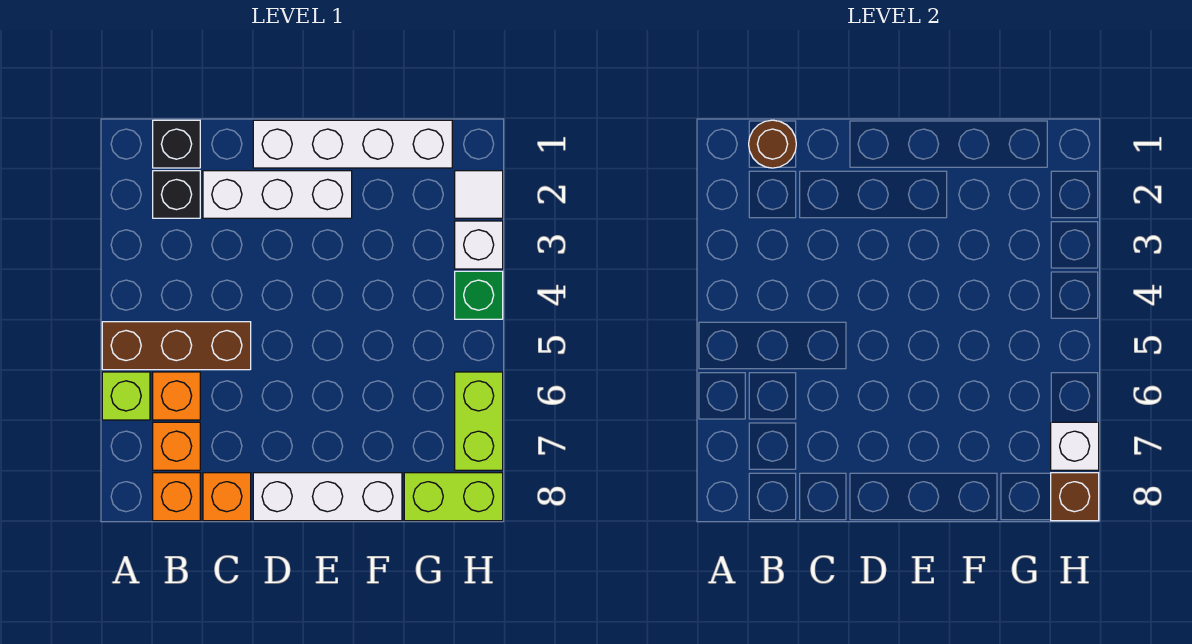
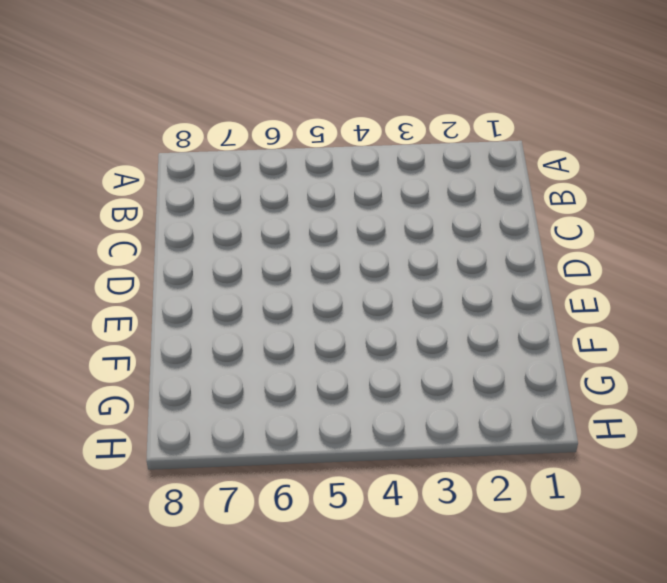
none -> brown brick A5:C5 level 1
none -> lime brick A6 level 1
none -> black brick B1 level 1

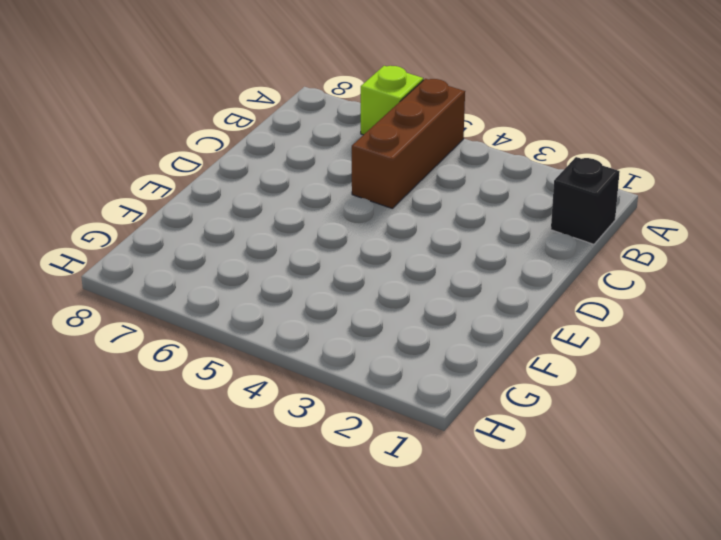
none -> black brick B2 level 1
none -> orange brick B6 level 1
none -> orange brick B7 level 1

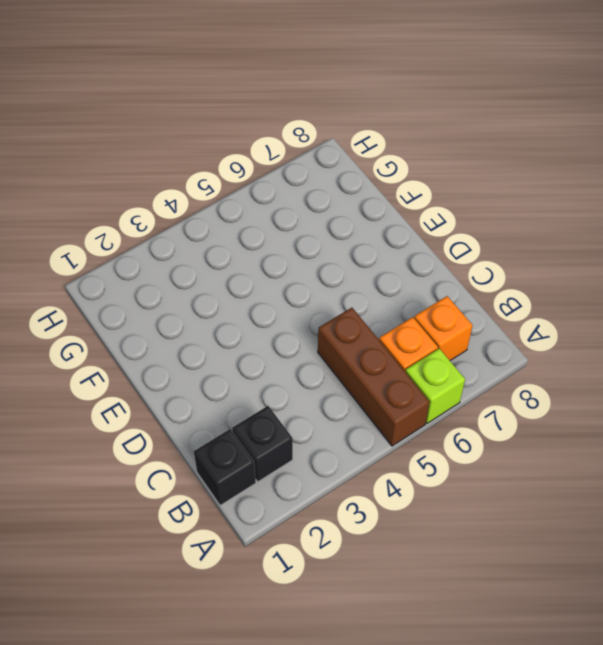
none -> orange brick B8 level 1
none -> white brick C2:E2 level 1
none -> orange brick C8 level 1

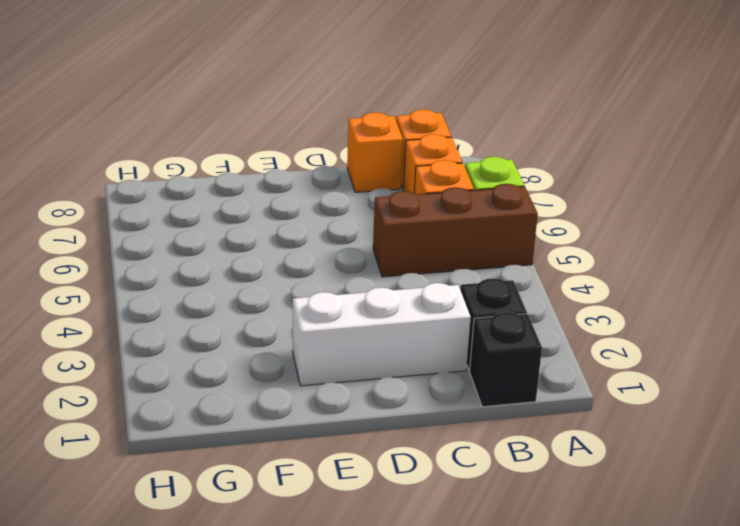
none -> white brick D1:G1 level 1
none -> white brick D8:F8 level 1
none -> lime brick G8:H8 level 1

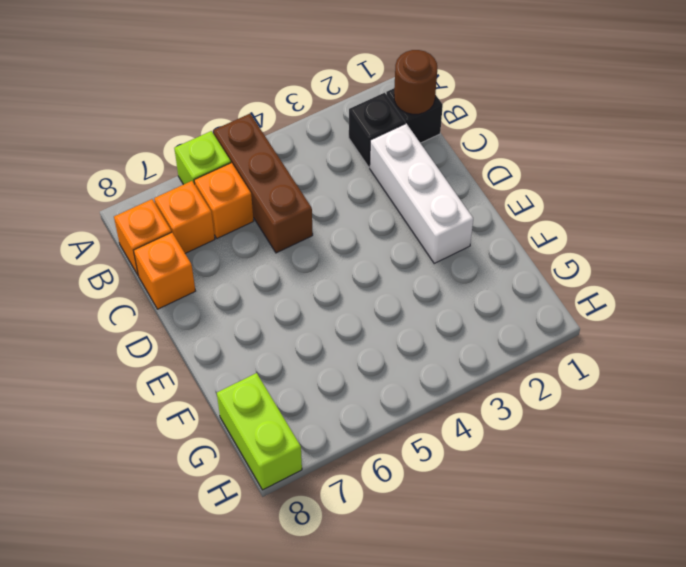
none -> white brick D1:G1 level 1
none -> white brick D8:F8 level 1
none -> white tile H2 level 1

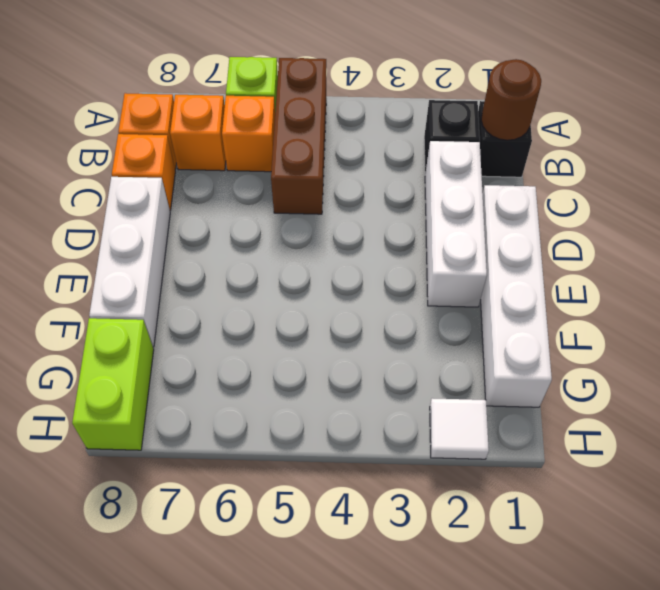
none -> white brick H3 level 1
none -> green brick H4 level 1
none -> lime brick H6:H7 level 1

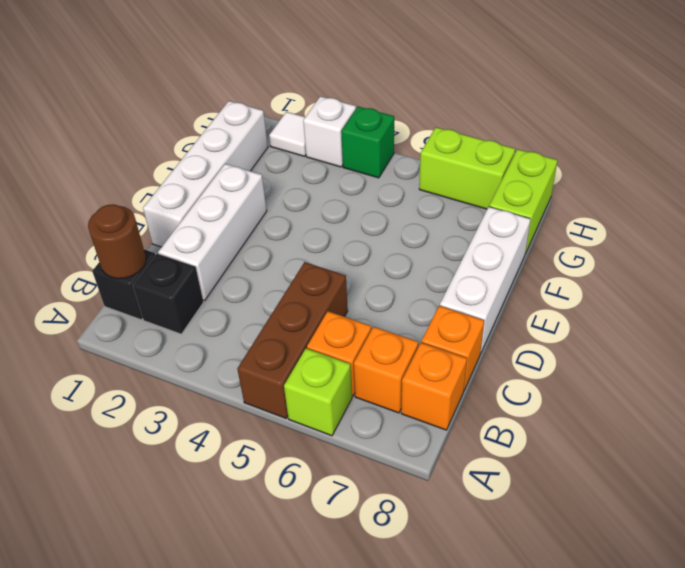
none -> white brick H7 level 2
none -> brown brick H8 level 2

